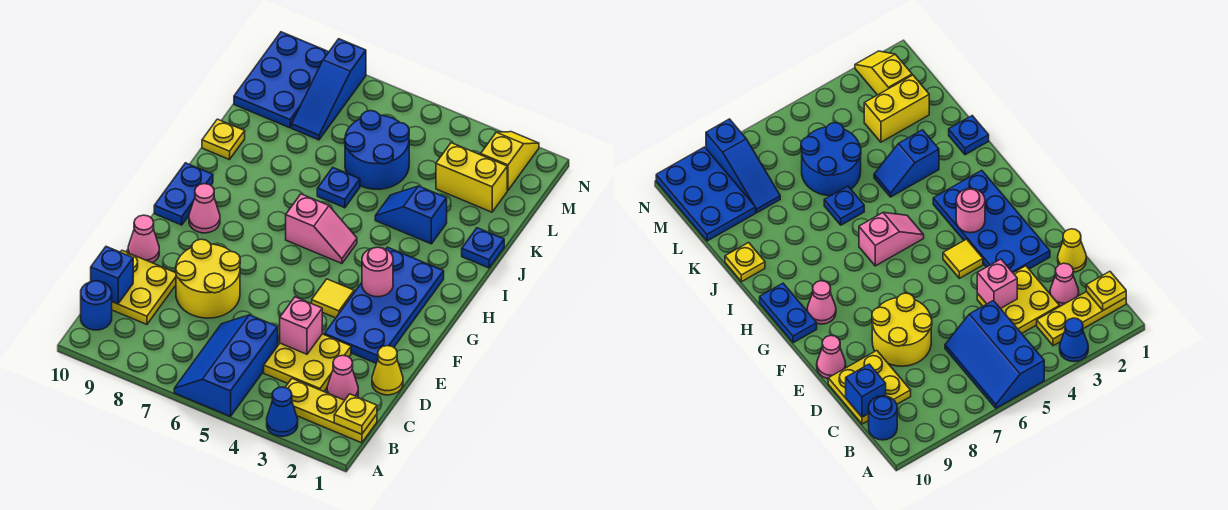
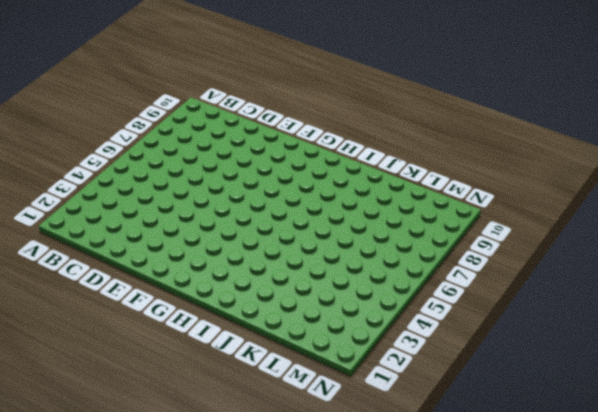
none -> blue cone A3 level 1
none -> blue slope A5:C6 level 1 top 5
none -> yellow plate B1:B3 level 1

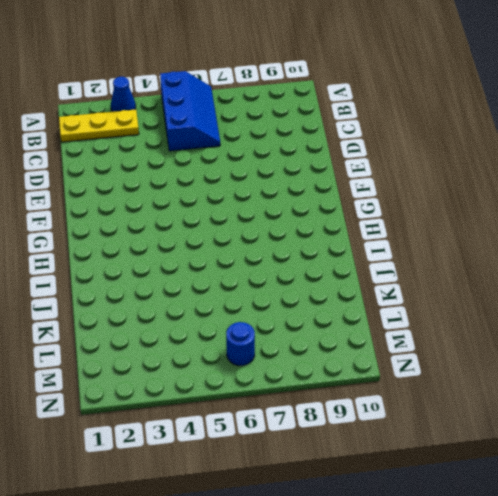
blue round brick M6 level 1 -> blue round brick B10 level 1
none -> pink cone C2 level 1
none -> yellow plate C3:D4 level 1
none -> yellow plate C9:D10 level 1

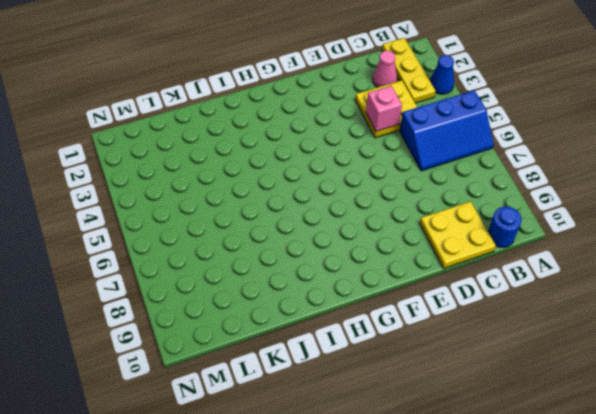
none -> yellow cone D1 level 1
none -> yellow round brick D7:E8 level 1
none -> blue plate E2:H3 level 1

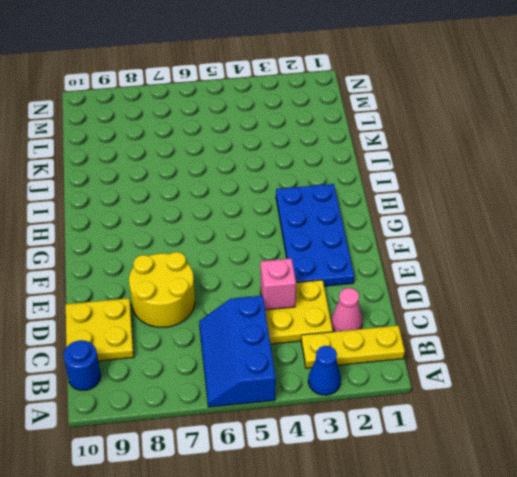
none -> yellow cone D1 level 1
none -> pink cone E10 level 1
none -> yellow tile F4 level 1

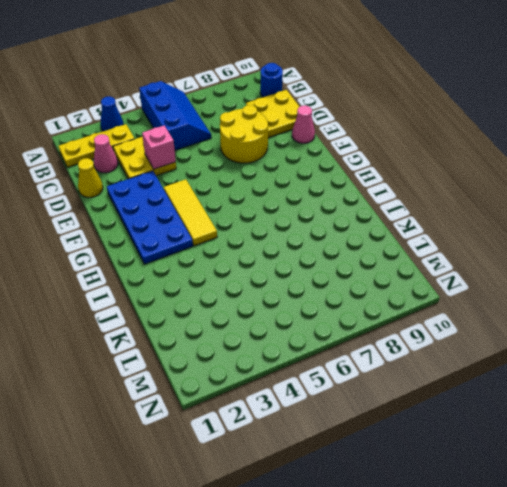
yellow tile F4:H4 level 1 -> yellow tile F4 level 1
none -> pink cone G9 level 1
none -> blue plate G10:H10 level 1
none -> pink slope H5:H6 level 1 top 6

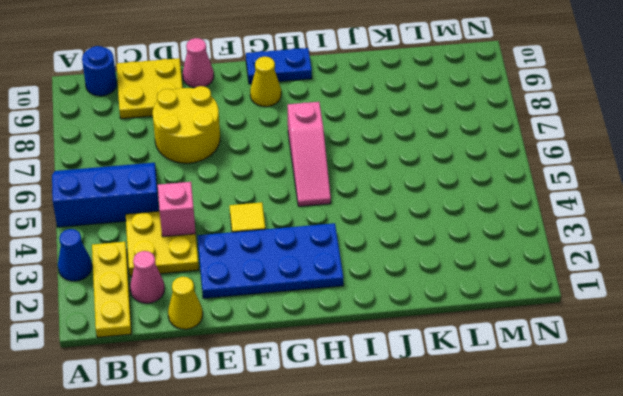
yellow cone G9 level 1 -> pink cone G9 level 1
pink slope H5:H7 level 1 top 7 -> pink slope H5:H6 level 1 top 6
none -> blue plate J1 level 1
none -> blue slope J3:J4 level 1 top 3
none -> blue plate J6 level 1

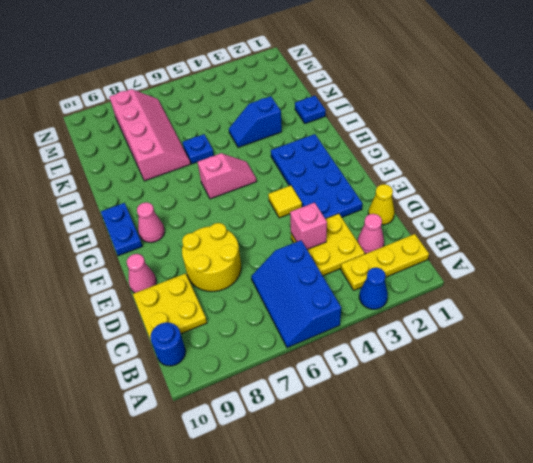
pink slope J7:M8 level 1 top 8 -> blue slope L8:N8 level 1 top N
none -> yellow plate J10 level 1
none -> blue round brick K5:L6 level 1
none -> yellow brick L2:L3 level 1

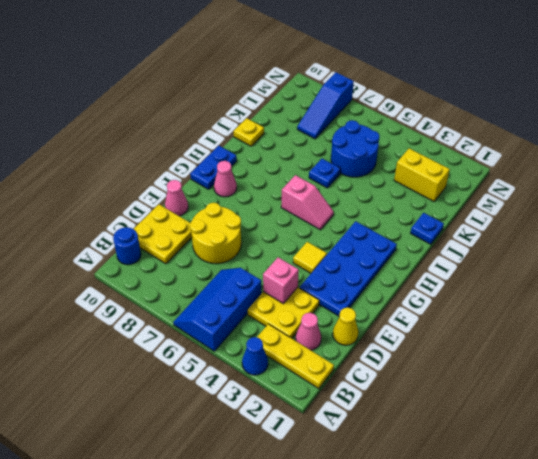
none -> blue slope J3:J4 level 1 top 3
none -> blue plate L9:N10 level 1
none -> yellow slope M2:N2 level 1 top M

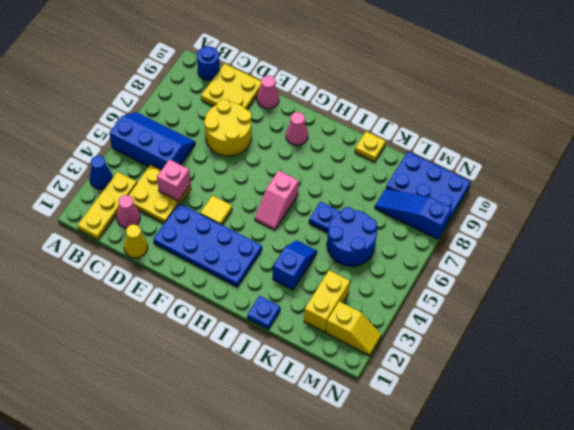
none -> blue plate G10:H10 level 1
none -> yellow plate B1 level 2
none -> blue brick C10 level 2

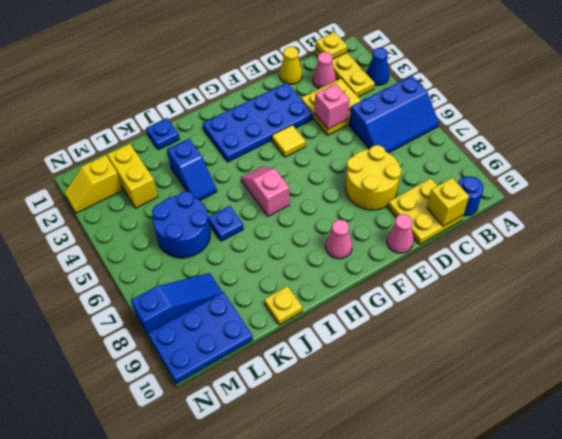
yellow brick C10 level 2 -> blue brick C10 level 2
none -> blue plate G10:H10 level 1
none -> pink round brick G3 level 2

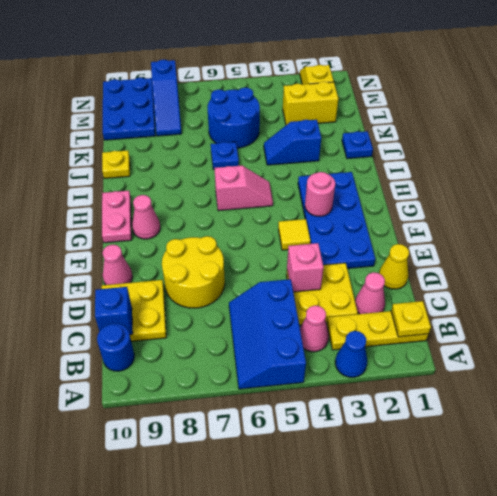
pink cone B4 level 1 -> none
pink plate G10:H10 level 1 -> blue plate G10:H10 level 1

